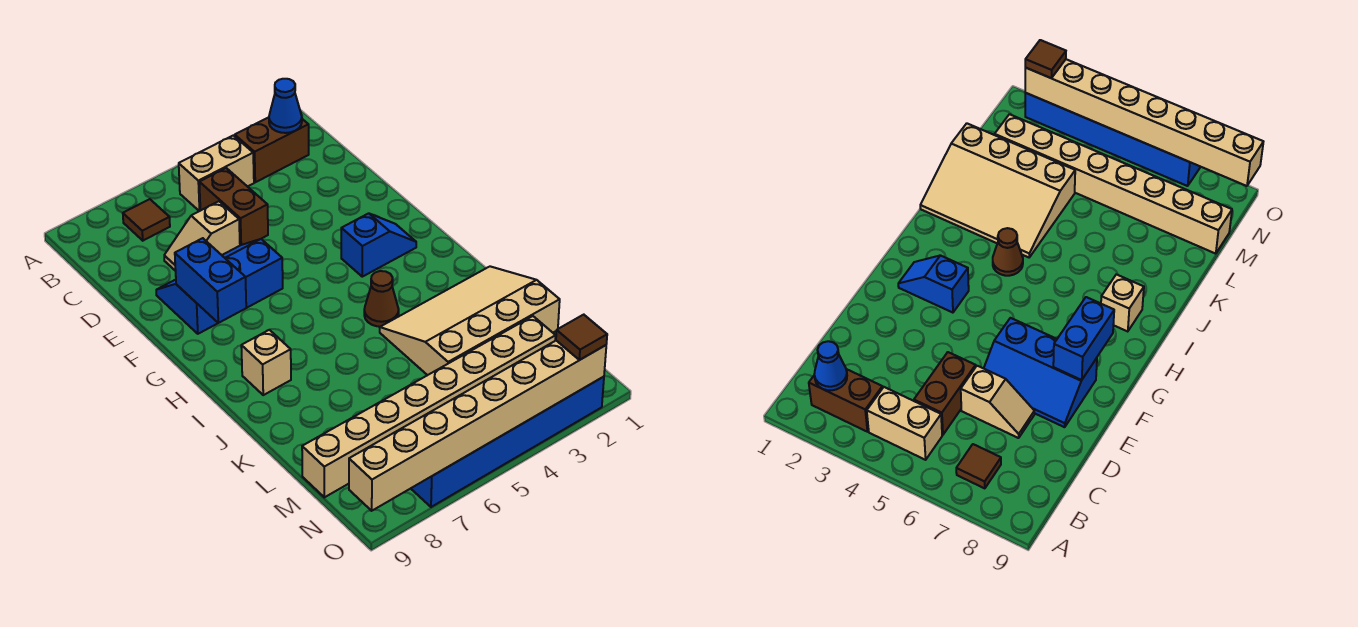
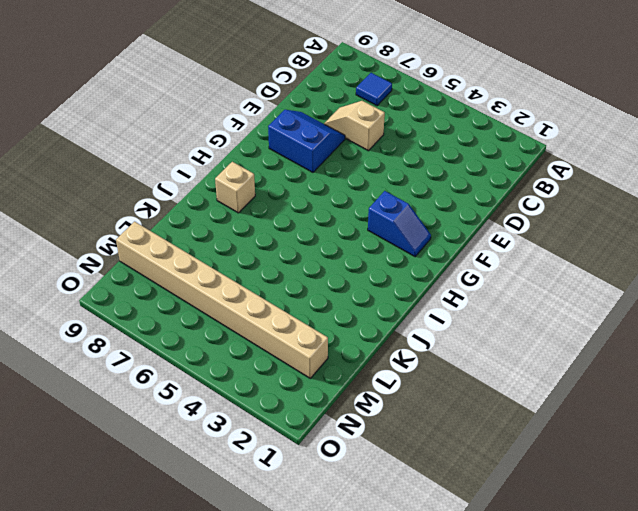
blue tile B7 level 1 -> brown tile B7 level 1
blue slope E7:F8 level 1 top F -> blue slope E6:F8 level 1 top F
none -> brown brick B2:B3 level 1
none -> tan brick B4:B5 level 1
none -> brown brick C5:D5 level 1

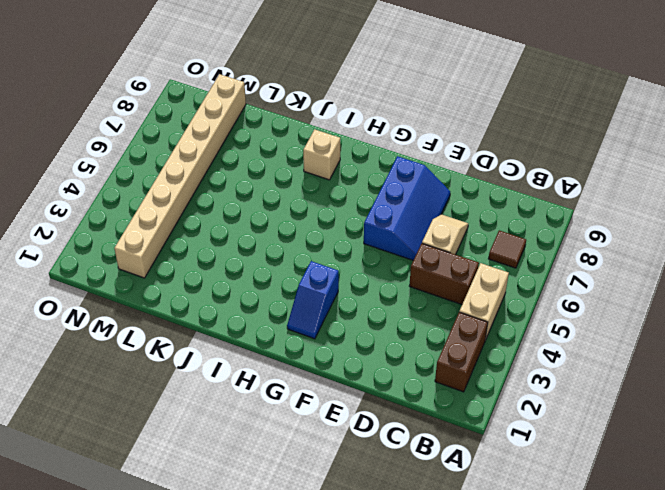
none -> brown cone I4 level 1
none -> tan slope J1:L4 level 1 top L
none -> blue brick O2:O7 level 1

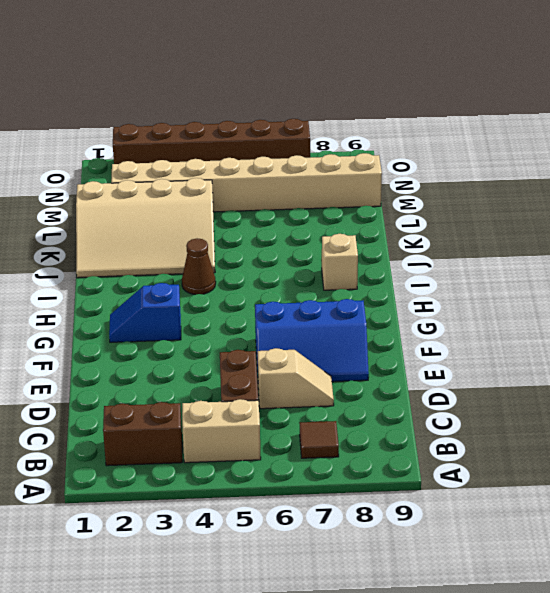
brown brick O2:O7 level 1 -> blue brick O2:O7 level 1
none -> blue cone B2 level 2
none -> blue brick F8:G8 level 2
none -> tan brick O2:O9 level 2

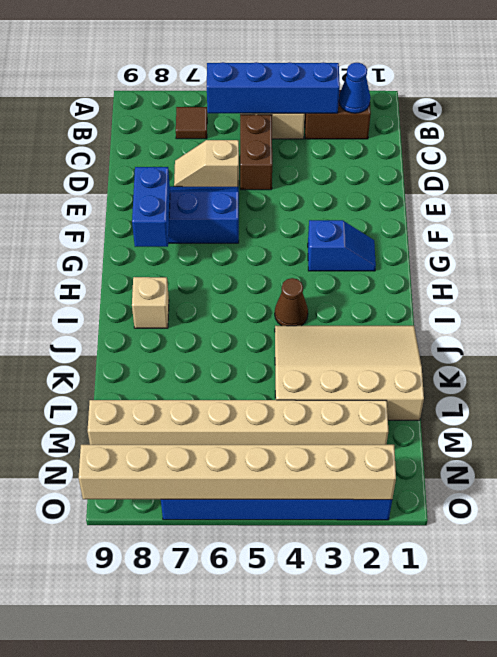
blue brick B3:B6 level 2 -> none
none -> brown tile O2 level 3

